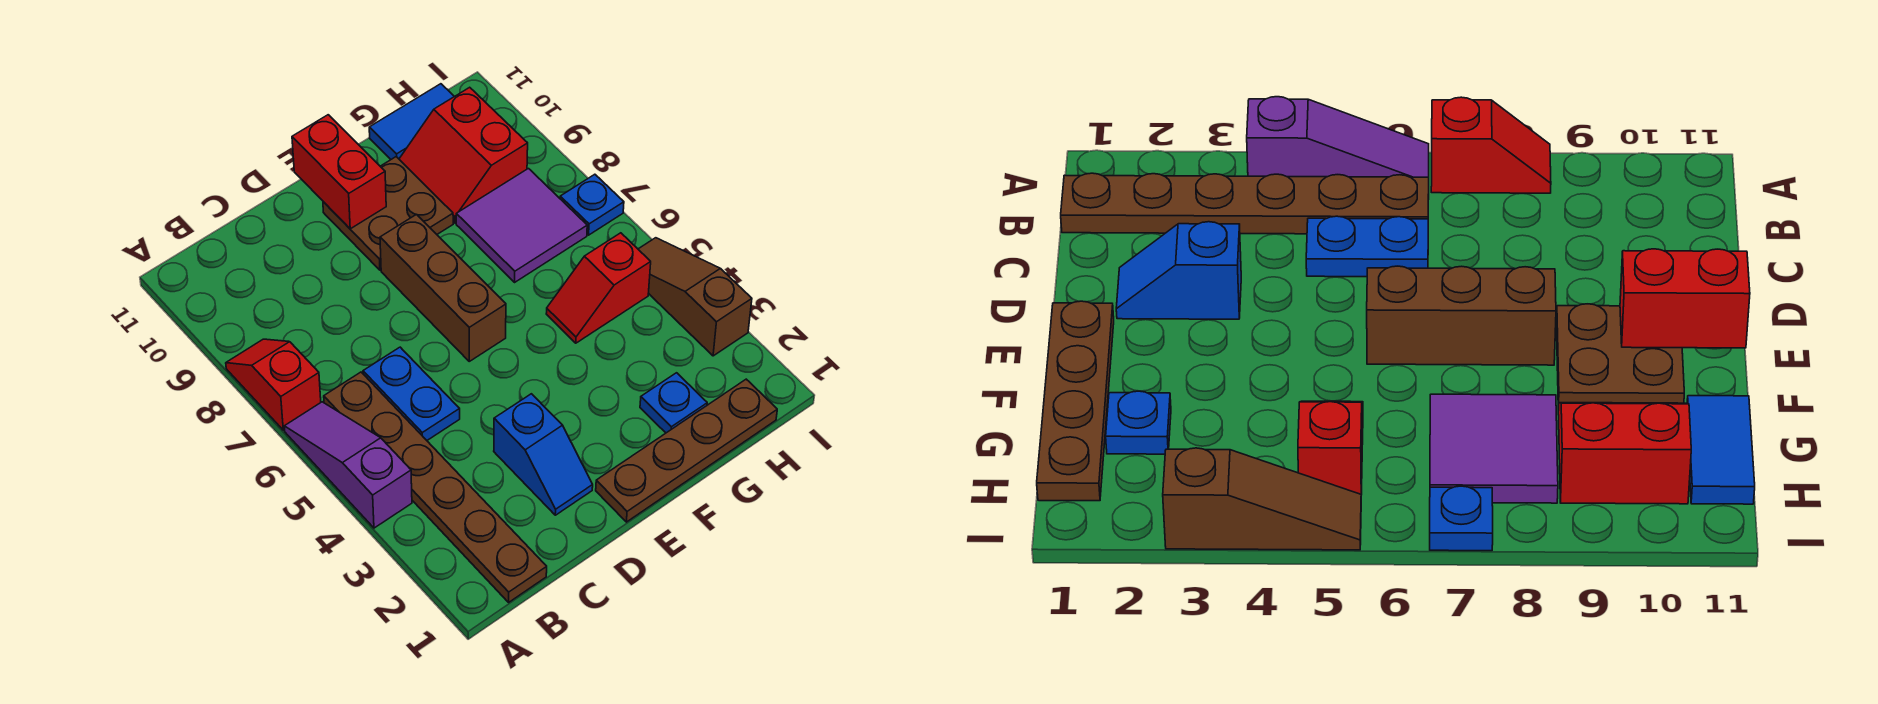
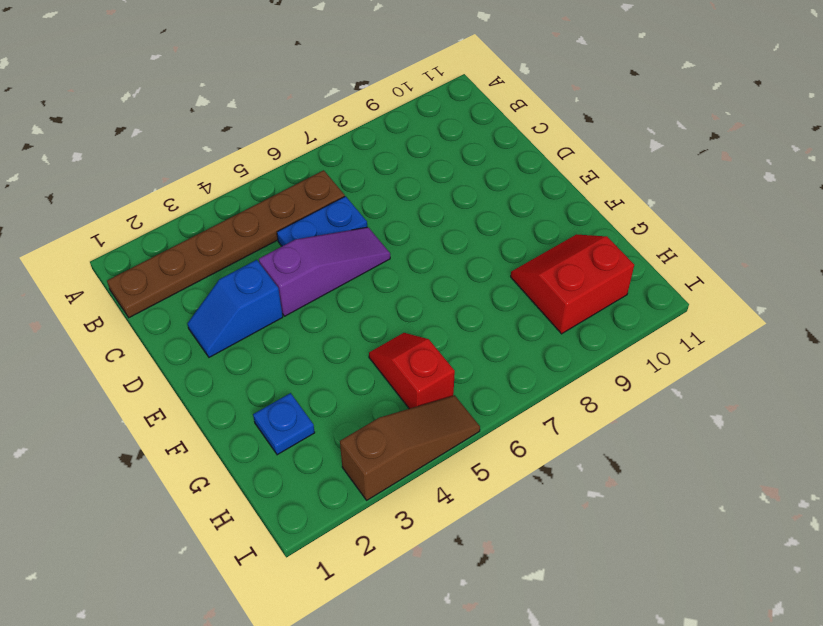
purple slope D4:D6 level 1 top 4 -> purple slope A4:A6 level 1 top 4
none -> red slope A7:A8 level 1 top 7
none -> brown plate E1:H1 level 1
none -> brown brick E6:E8 level 1

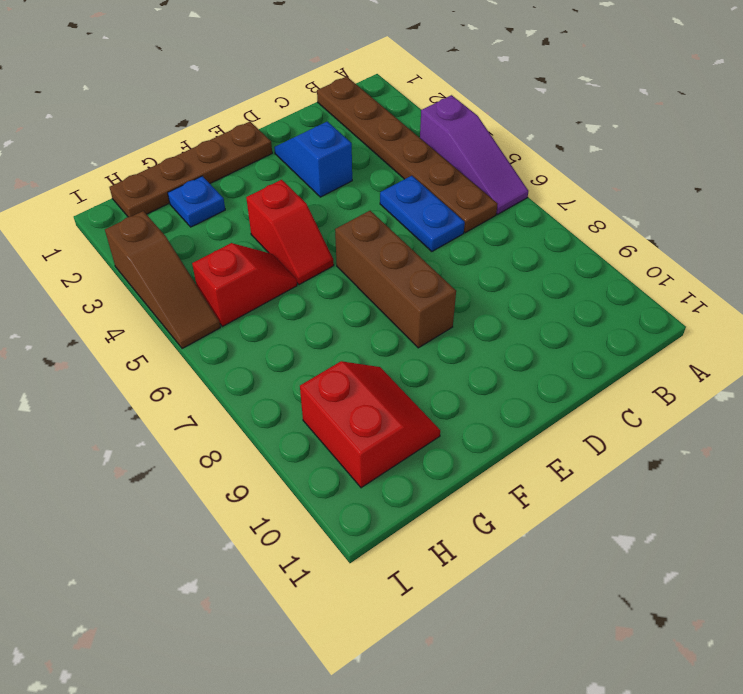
red slope F4:F5 level 1 top 4 -> red slope A7:A8 level 1 top 7
none -> brown plate E9:F10 level 1
none -> purple tile G7:H8 level 1
none -> blue tile G11:H11 level 1

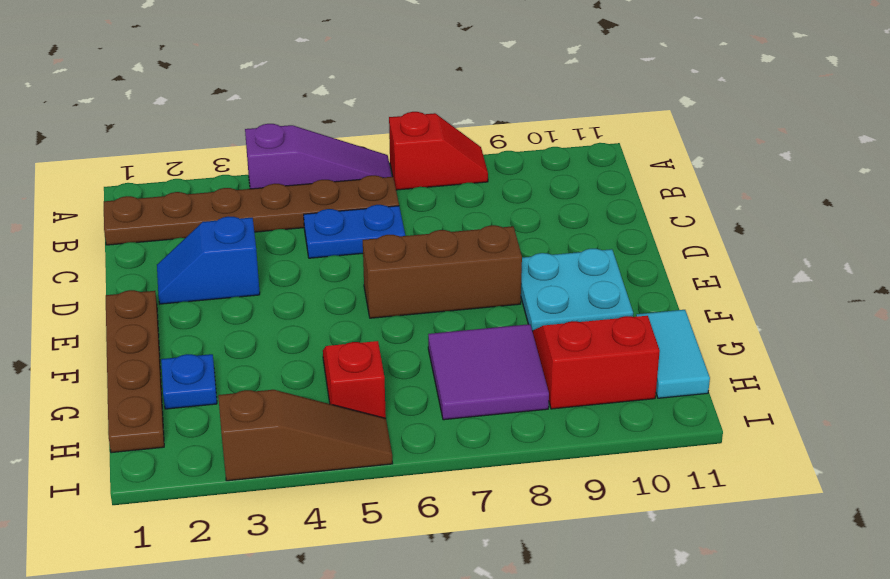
cyan plate E9:F10 level 1 -> brown plate E9:F10 level 1
cyan tile G11:H11 level 1 -> blue tile G11:H11 level 1
none -> blue plate I7 level 1
none -> red brick E10:E11 level 2

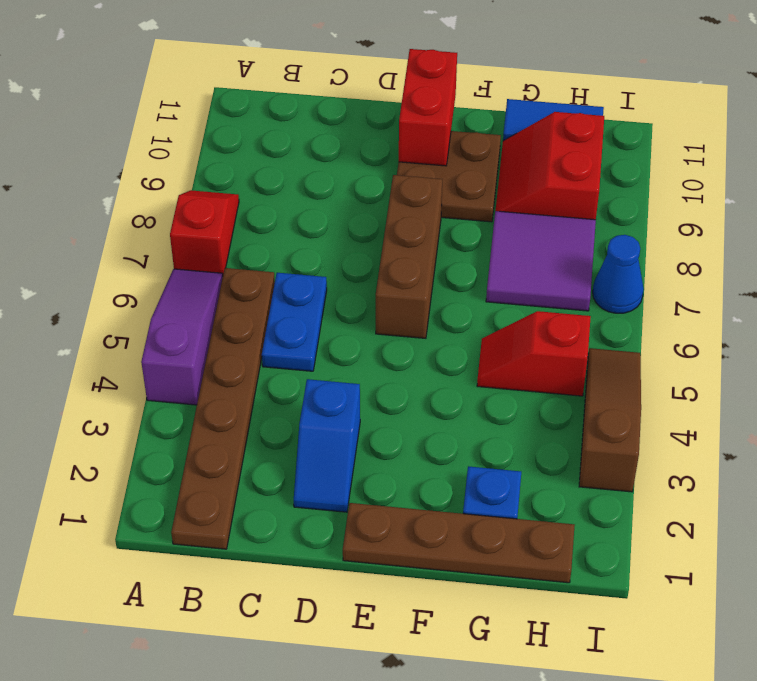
blue cone I7 level 1 -> blue plate I7 level 1

